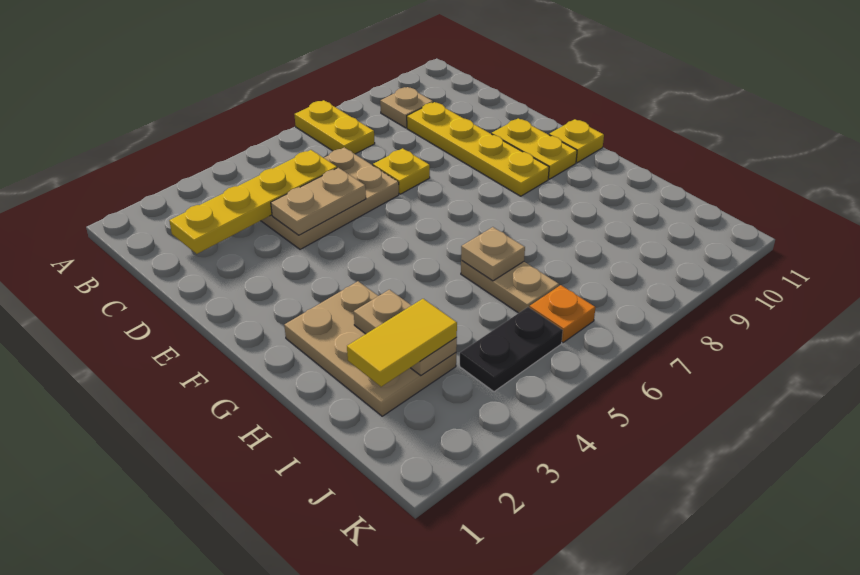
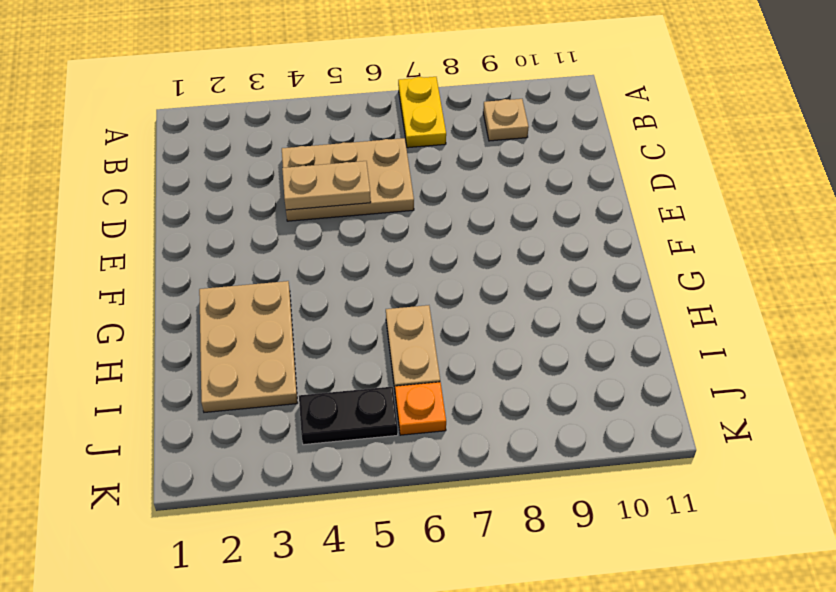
none -> yellow plate C9:F9 level 1
none -> yellow plate D7 level 1
none -> yellow plate E10:F10 level 1

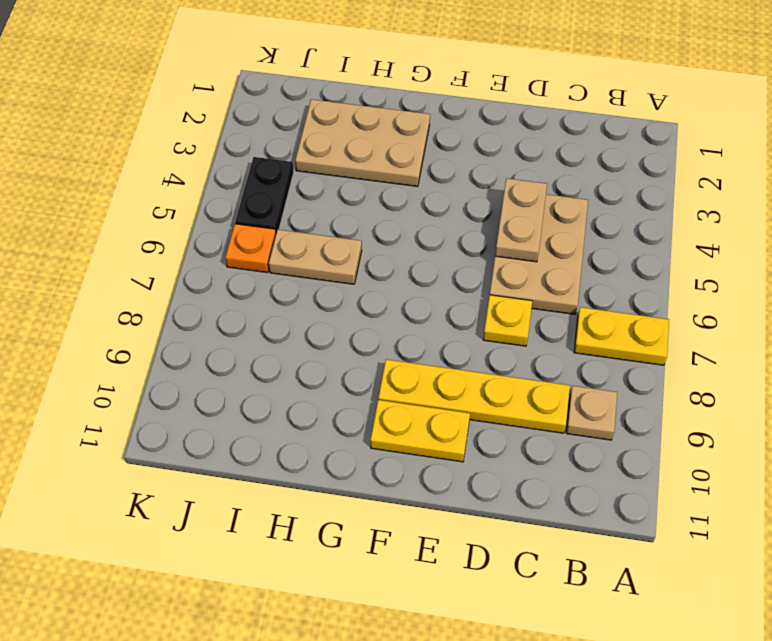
none -> yellow plate F11 level 1
none -> yellow plate C2:C5 level 2
none -> tan plate H3:I3 level 2

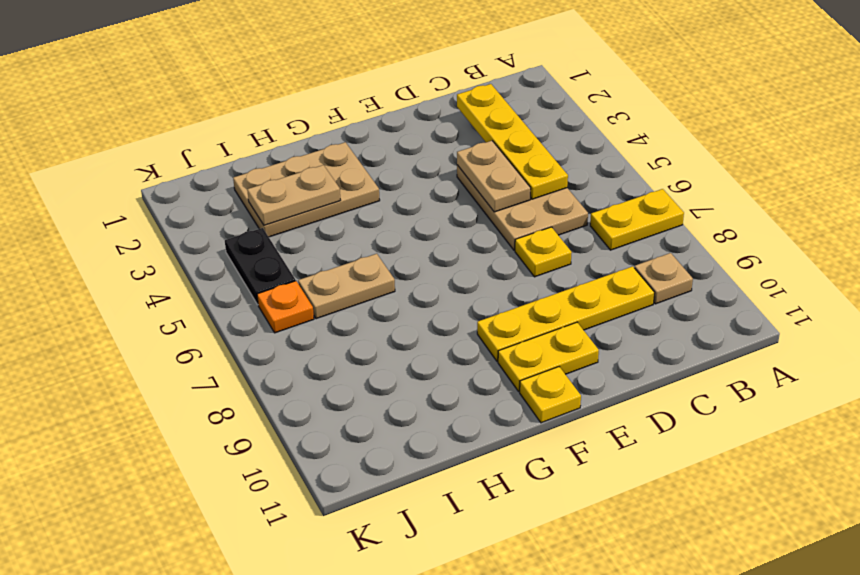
none -> tan plate H6 level 2
none -> yellow tile I2:I3 level 3

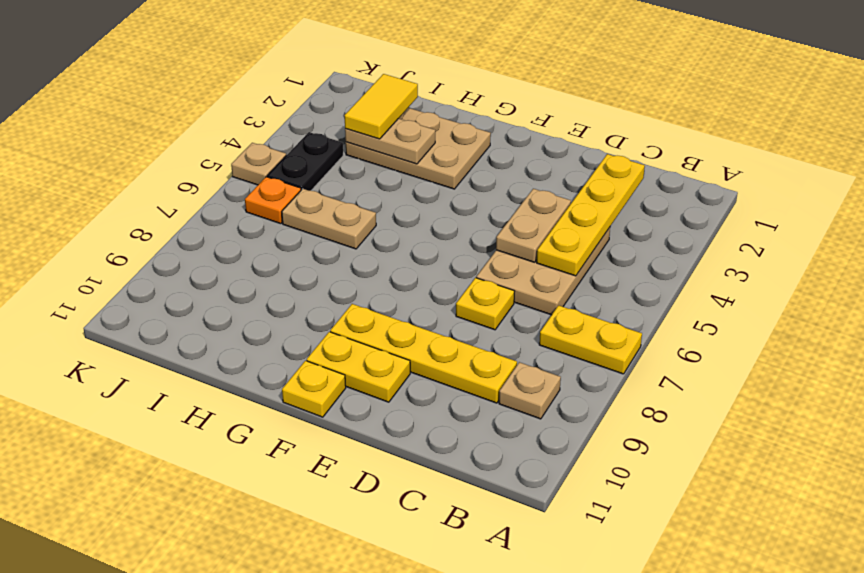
tan plate K5 level 1 -> tan plate H6 level 2

